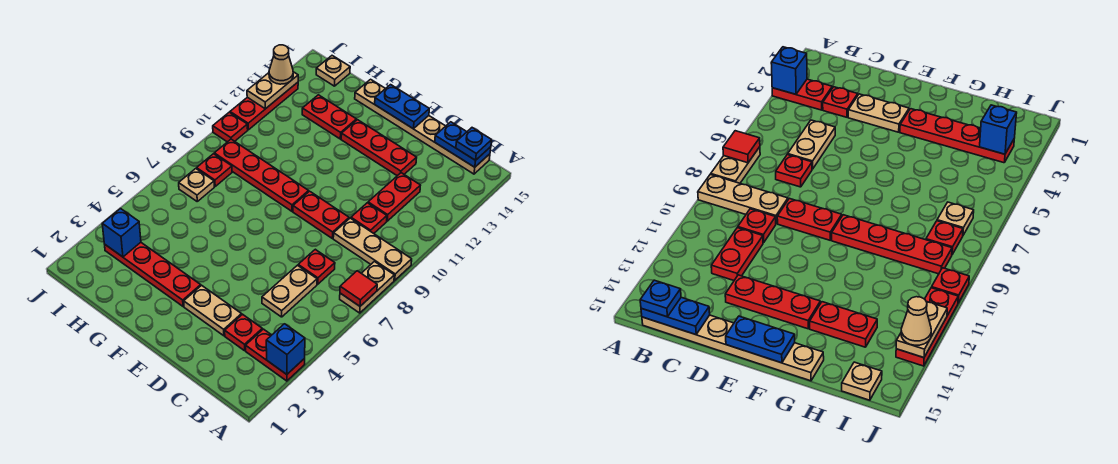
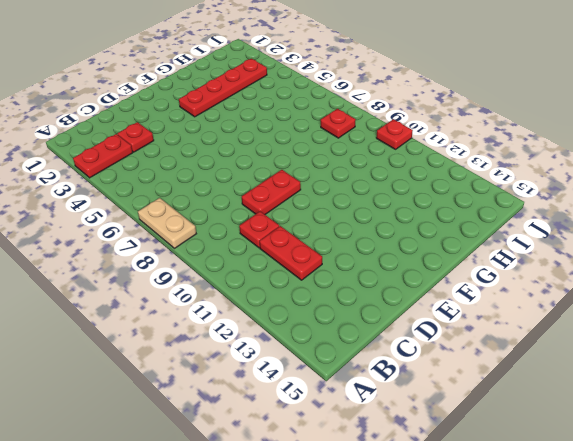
none -> tan plate A9:C9 level 1
none -> tan plate B15:G15 level 1
none -> tan plate C5:C6 level 1

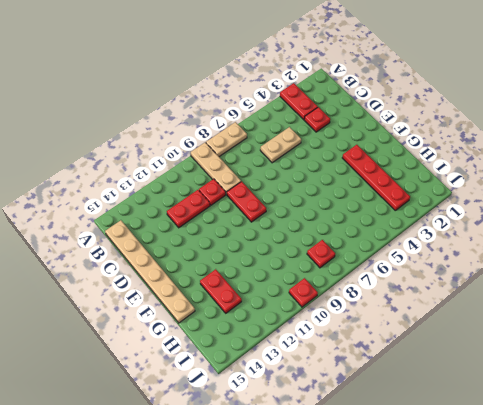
none -> red plate C7 level 1
none -> tan plate D3:E3 level 1
none -> red plate D13:F13 level 1

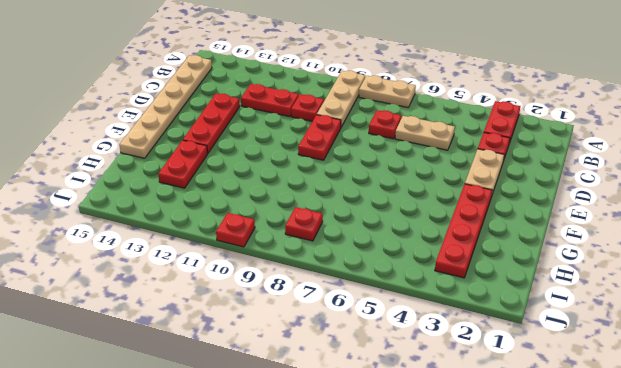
none -> red plate F9:I9 level 1
none -> tan plate I7 level 1
none -> tan plate I15 level 1

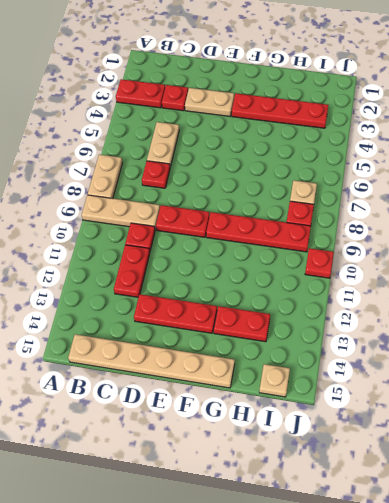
none -> red plate J11:J13 level 1
none -> blue brick A3 level 2
none -> red tile A7 level 2

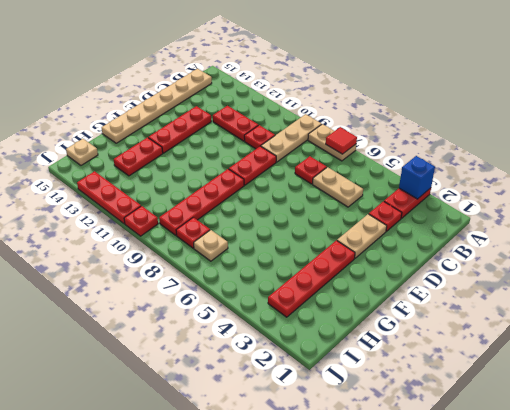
none -> blue plate B15:C15 level 2
none -> blue plate E15:F15 level 2
none -> blue brick I3 level 2

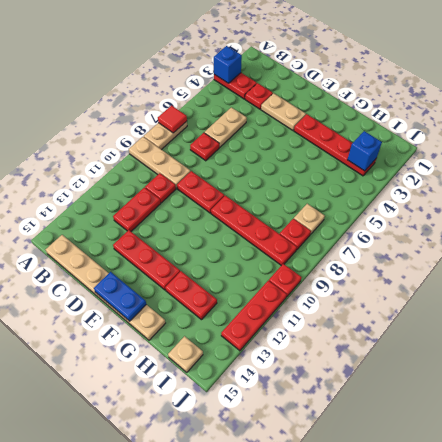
none -> blue plate B15:C15 level 2
none -> tan plate J12:J13 level 2
none -> blue plate B15 level 3

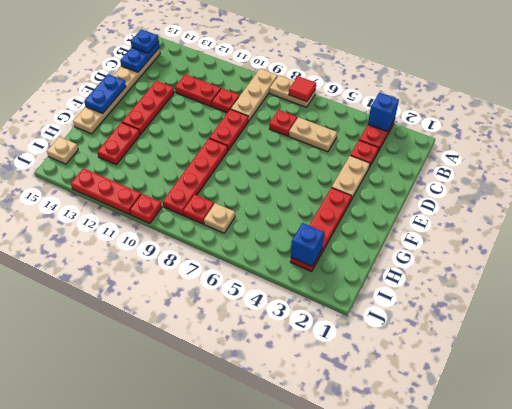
none -> tan plate J12:J13 level 2
none -> tan cone J13 level 3

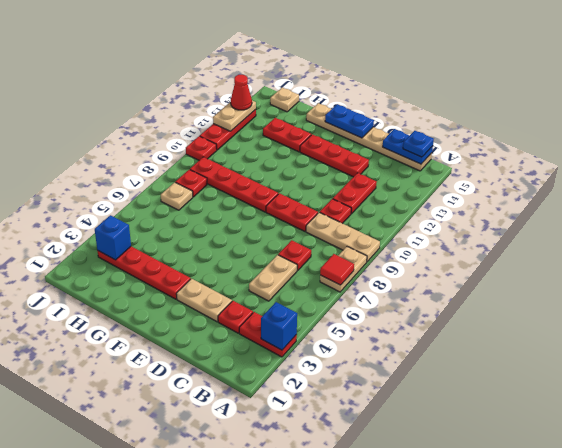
red cone J13 level 3 -> tan cone J13 level 3

